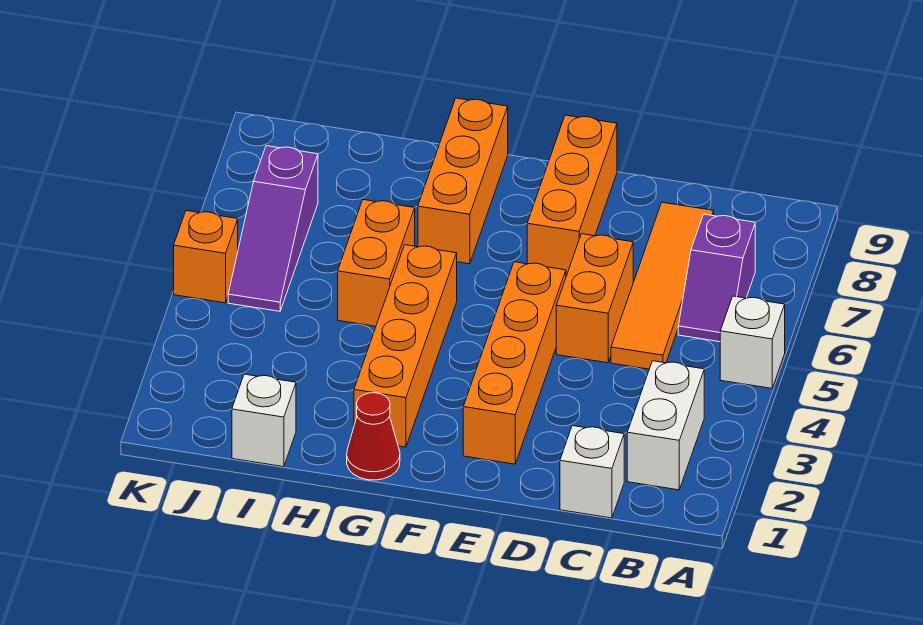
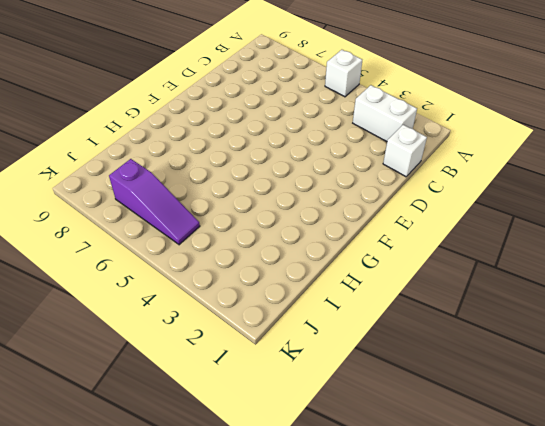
none -> purple slope B6:B7 level 1 top 7
none -> orange tile C5:C8 level 1
none -> orange brick D5:D6 level 1

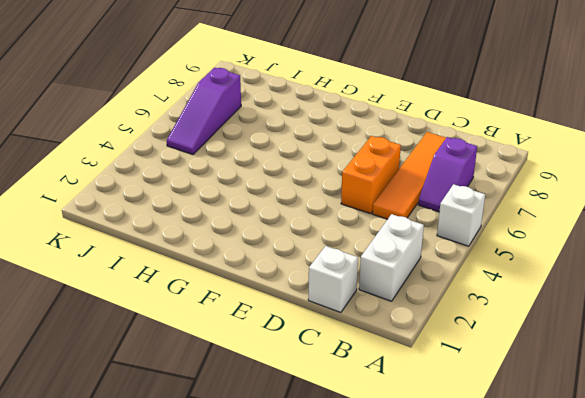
none -> orange brick E2:E5 level 1
none -> orange brick E7:E9 level 1
none -> red cone G1 level 1

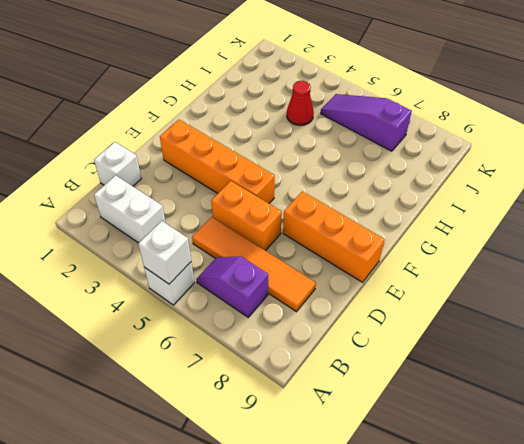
white brick A5 level 2 -> white brick I1 level 1
red cone I4 level 1 -> red cone G1 level 1
none -> orange brick G2:G5 level 1
none -> orange brick G7:G9 level 1
none -> orange brick H5:H6 level 1

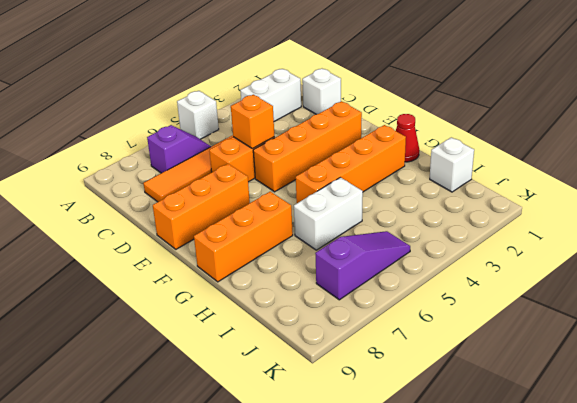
orange brick D5 level 2 -> orange brick K5 level 1
white brick H5:H6 level 1 -> orange brick H5:H6 level 1

